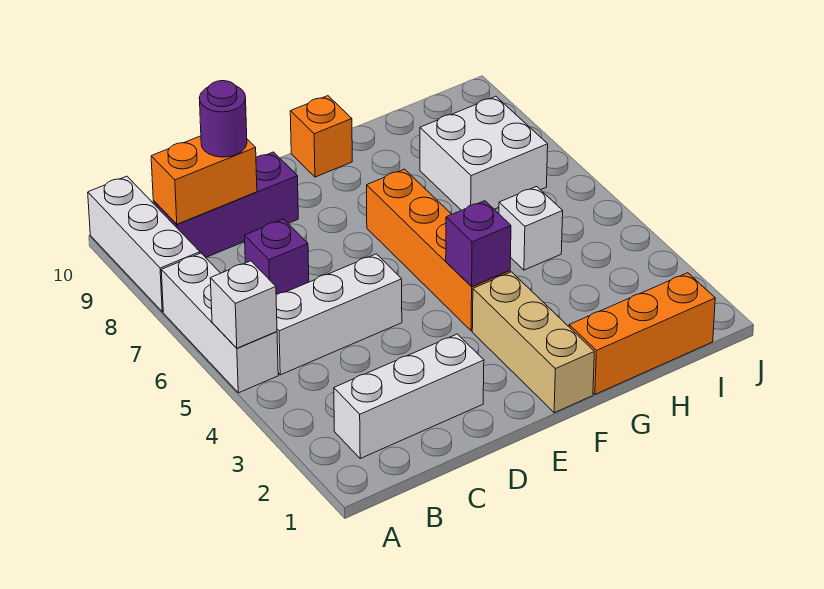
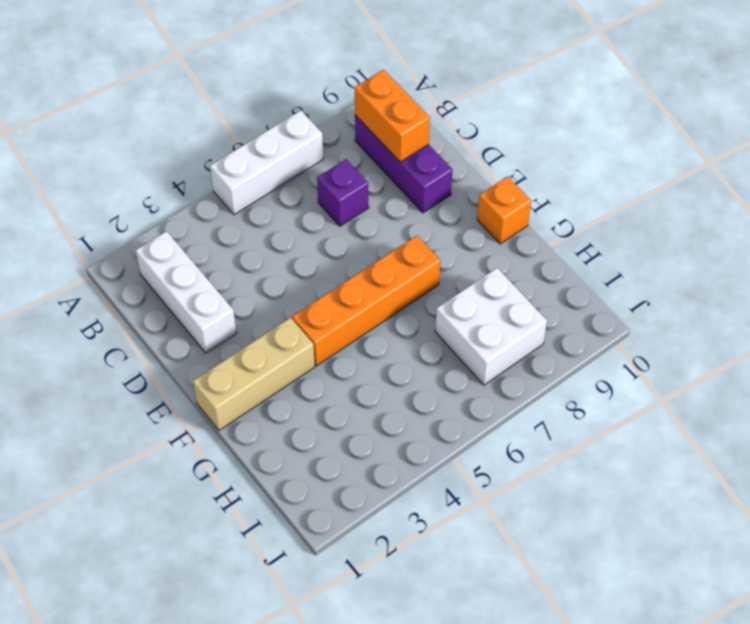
none -> white brick A8:A10 level 1
none -> white brick B5:D5 level 1
none -> orange brick G1:I1 level 1

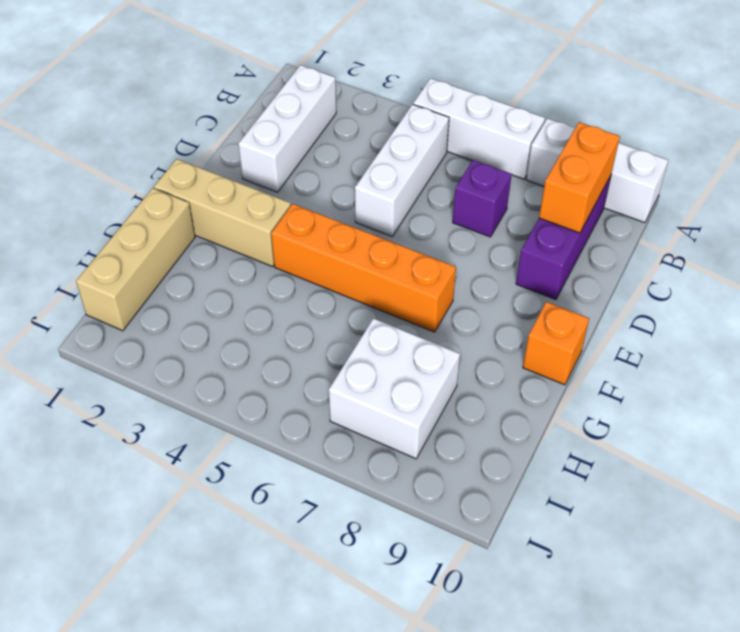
tan brick G1:I1 level 1 -> orange brick G1:I1 level 1
none -> white brick H5 level 1
none -> white brick A5 level 2
none -> purple brick F4 level 2

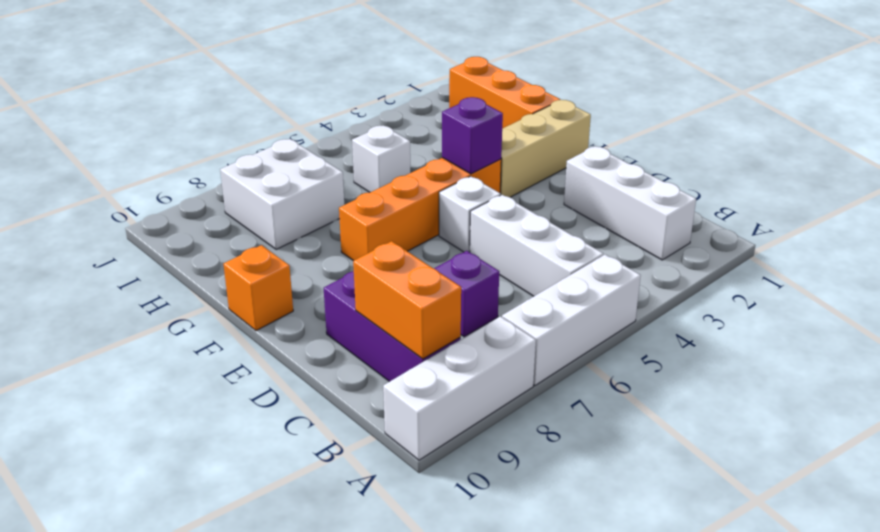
white brick E5 level 1 -> white brick A5 level 2
none -> purple round brick C9 level 3

